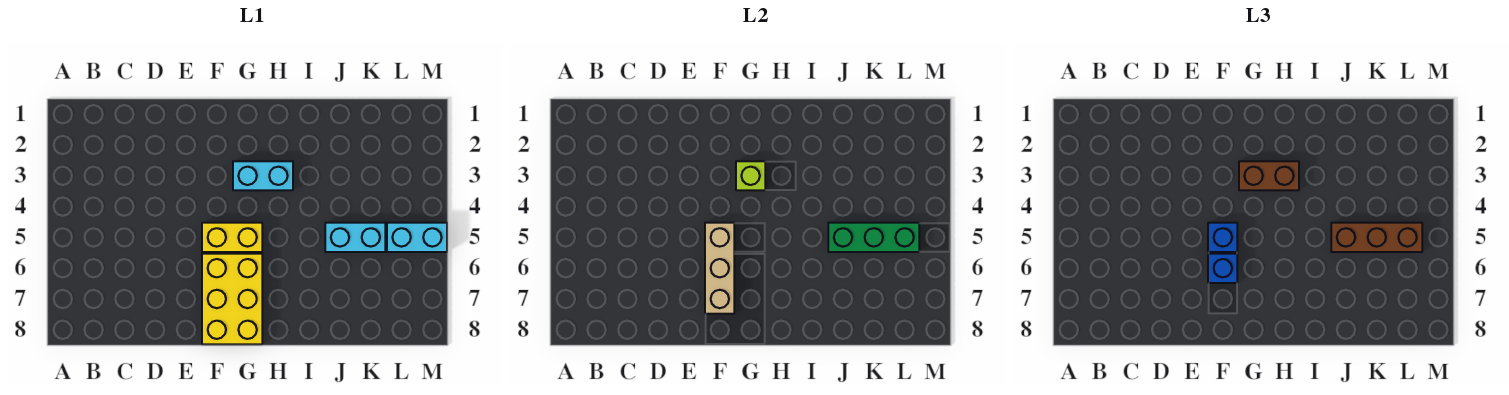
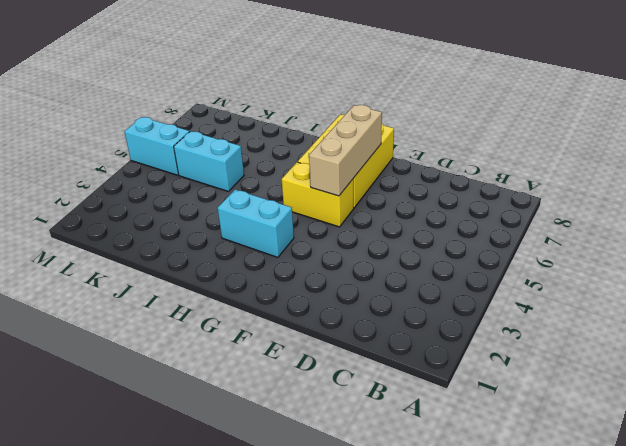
none -> lime brick G3 level 2
none -> green brick J5:L5 level 2
none -> blue brick F5 level 3

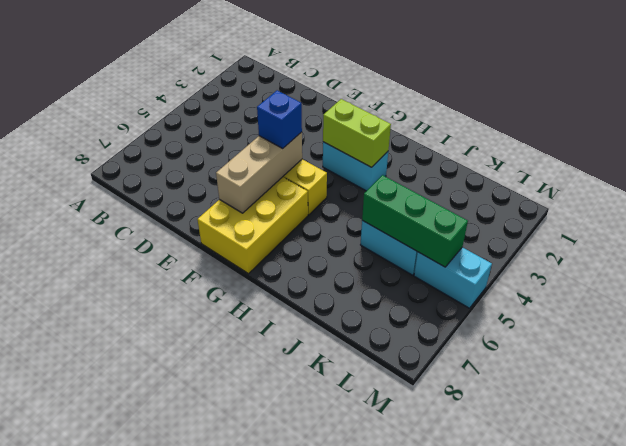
lime brick G3:H3 level 2 -> lime brick G3 level 2
none -> blue brick F6 level 3
none -> brown brick G3:H3 level 3
none -> brown brick J5:L5 level 3

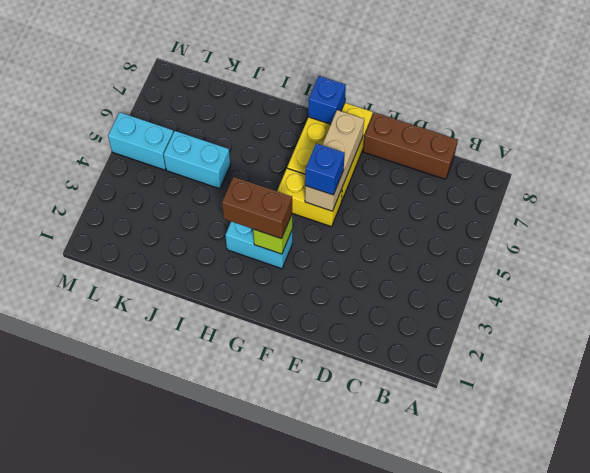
brown brick C8:E8 level 1 -> brown brick J5:L5 level 3
blue brick G8 level 2 -> blue brick F6 level 3
none -> green brick J5:L5 level 2

